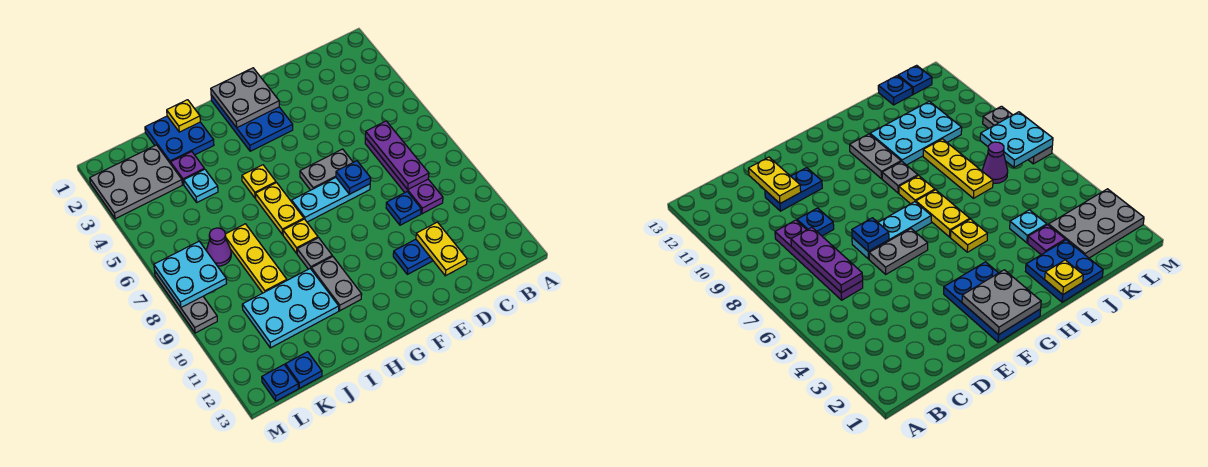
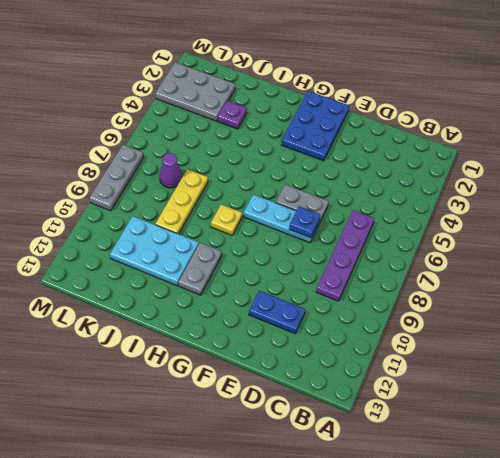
none -> blue plate D9 level 1
none -> yellow plate H5 level 1
none -> yellow plate H6:H7 level 1

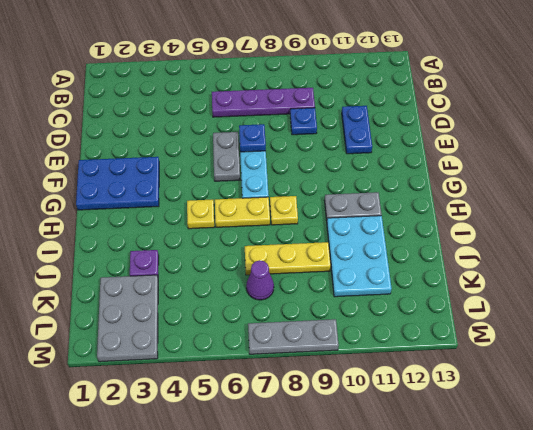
none -> grey plate H9 level 1
none -> blue plate I1:J2 level 1
none -> cyan plate J4 level 1

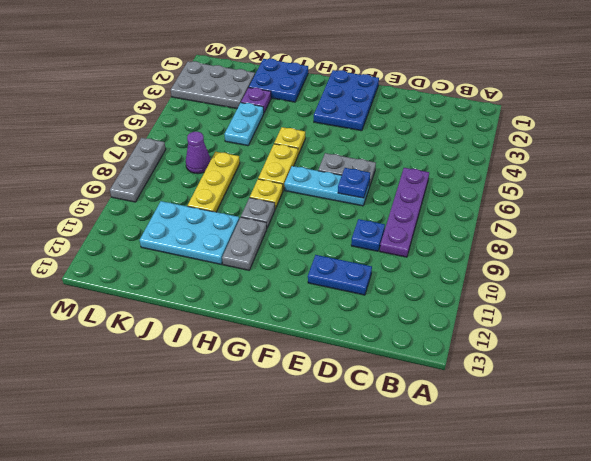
cyan plate J4:J5 level 1 -> cyan plate J4 level 1
none -> blue plate K13 level 1
none -> blue plate L13 level 1
none -> purple plate C6:C8 level 2

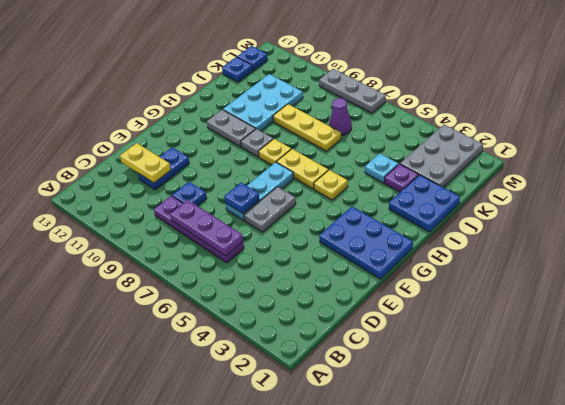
none -> grey plate F1:G2 level 2
none -> yellow plate I1 level 2
none -> cyan plate L7:M8 level 2

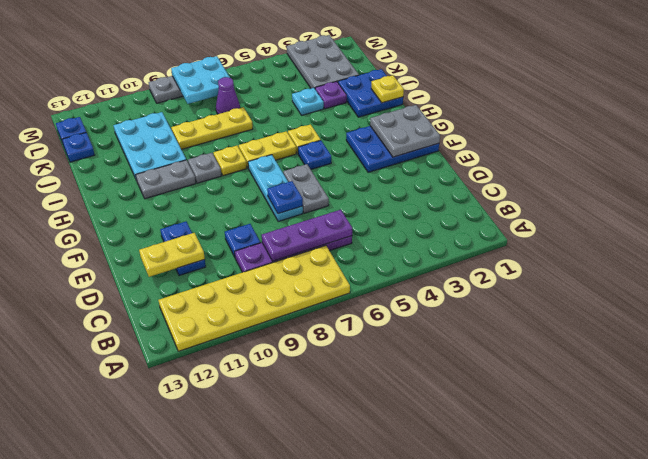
yellow plate A7:B12 level 1 -> none
blue plate G5 level 1 -> none

